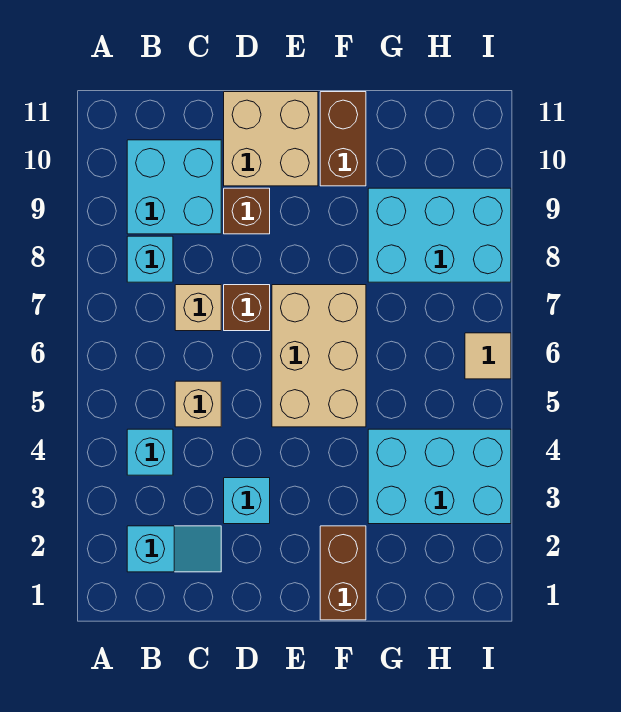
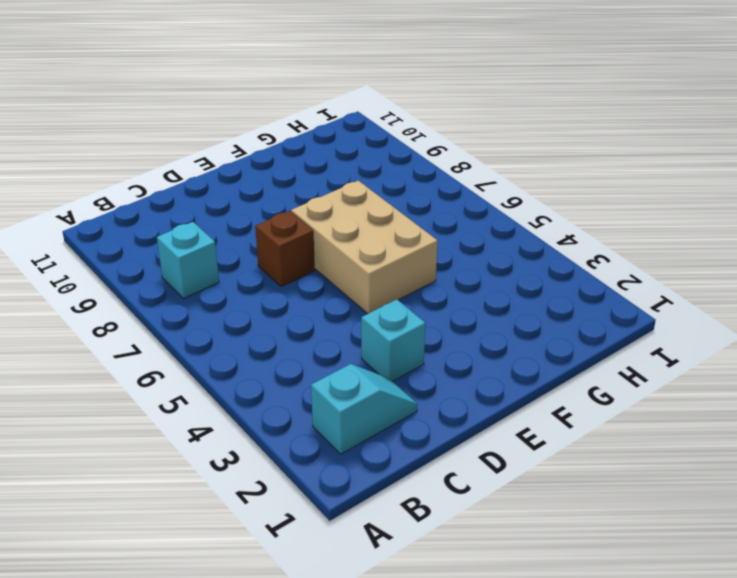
none -> cyan brick B4 level 1
none -> cyan brick B9:C10 level 1
none -> tan brick C5 level 1

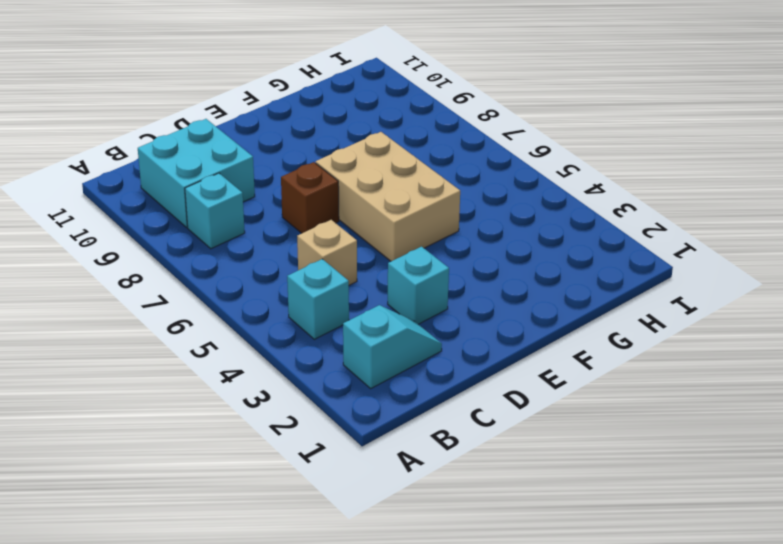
none -> tan brick C7 level 1
none -> brown brick D9 level 1
none -> tan brick D10:E11 level 1

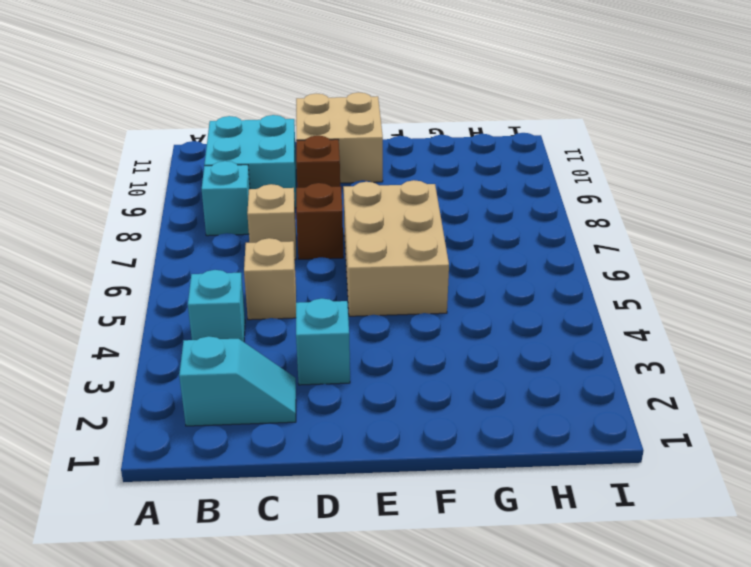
none -> brown brick F1:F2 level 1
none -> brown brick F10:F11 level 1
none -> cyan brick G3:I4 level 1

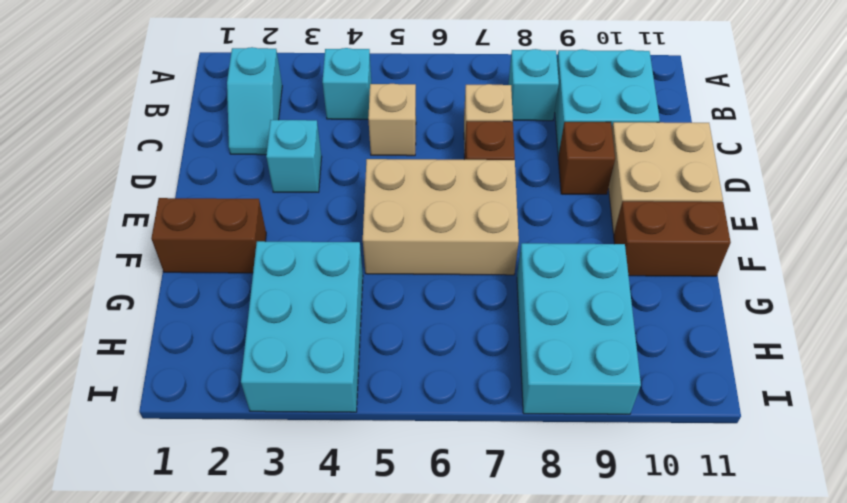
none -> tan tile I6 level 1

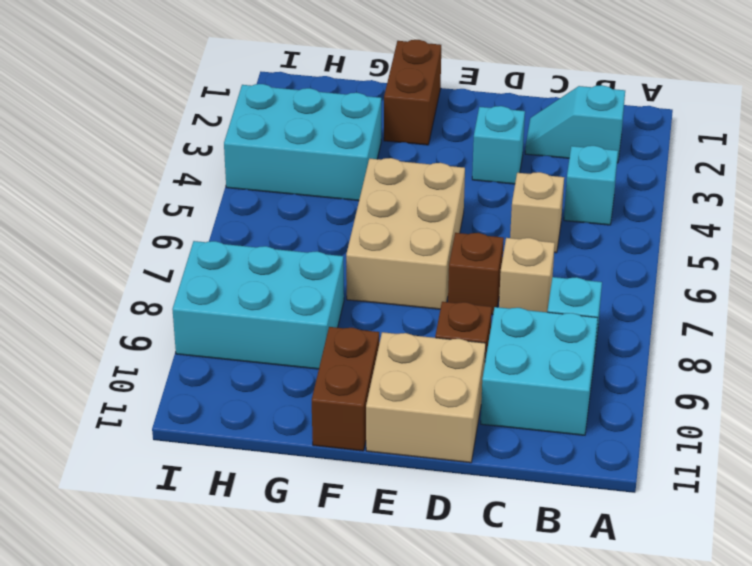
none -> tan tile I6 level 1

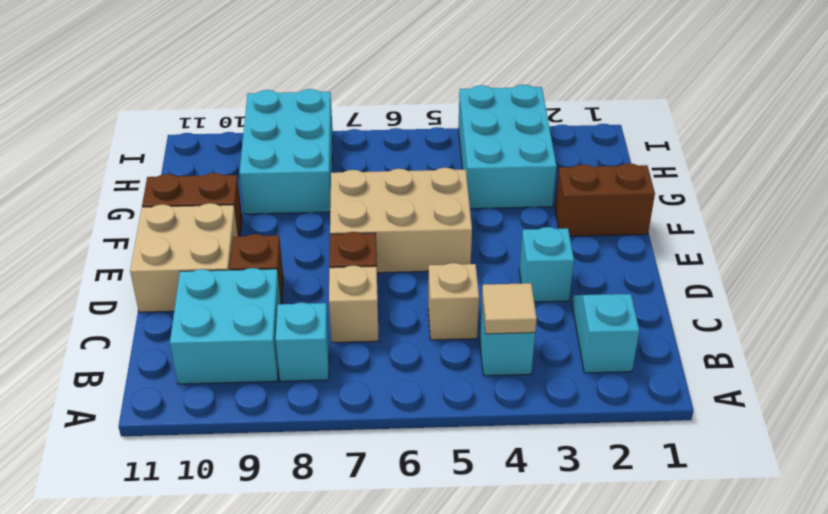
tan tile B4 level 2 -> tan tile I6 level 1

